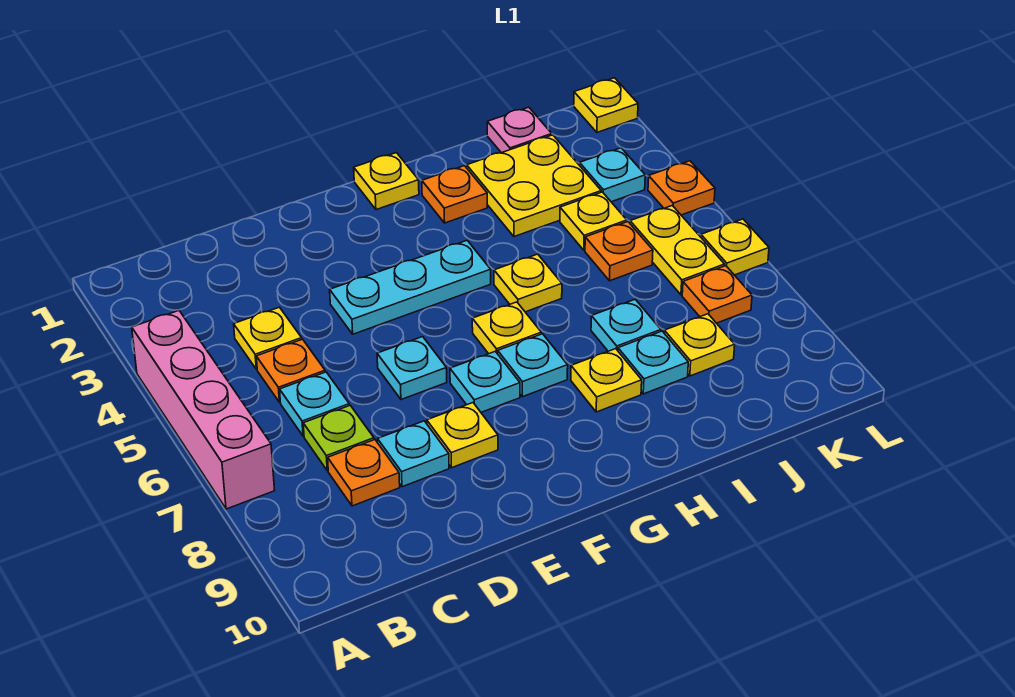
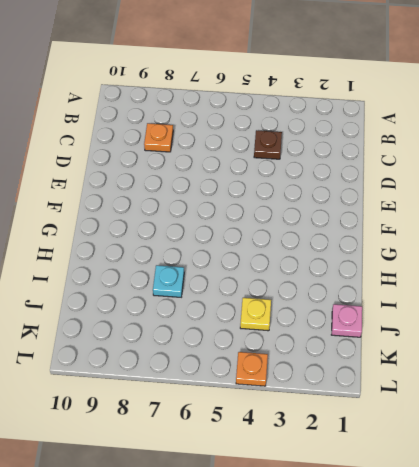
brown plate C4 level 1 -> yellow plate C4 level 1
none -> pink brick A4:A7 level 1
none -> orange plate C5 level 1
none -> cyan plate C6 level 1
none -> lime plate C7 level 1

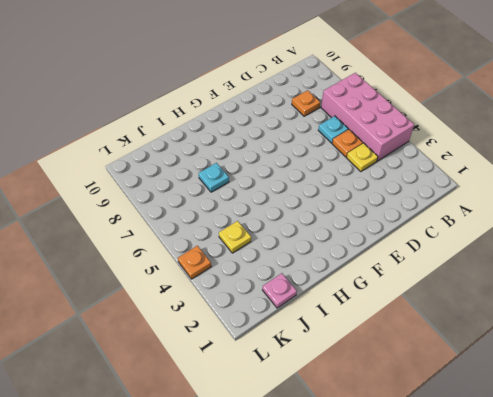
pink brick A4:B7 level 1 -> pink brick A4:A7 level 1
none -> lime plate C7 level 1
none -> cyan plate D8 level 1
none -> cyan plate E4:G4 level 1
none -> cyan plate E6 level 1

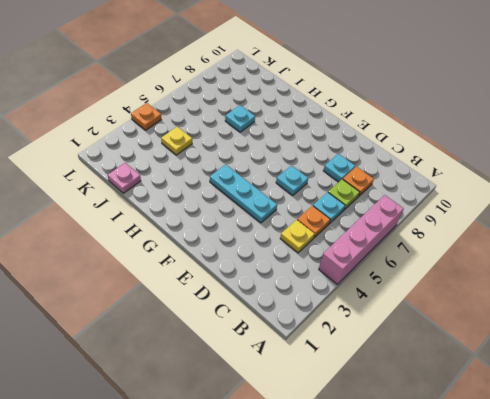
none -> yellow plate E8 level 1
none -> cyan plate F7 level 1
none -> yellow plate G1 level 1
none -> yellow plate G6 level 1

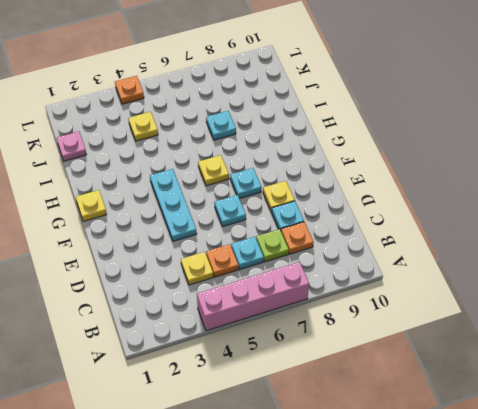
none -> cyan plate G7 level 1
none -> orange plate H2 level 1
none -> yellow plate H5 level 1
none -> yellow plate H8 level 1

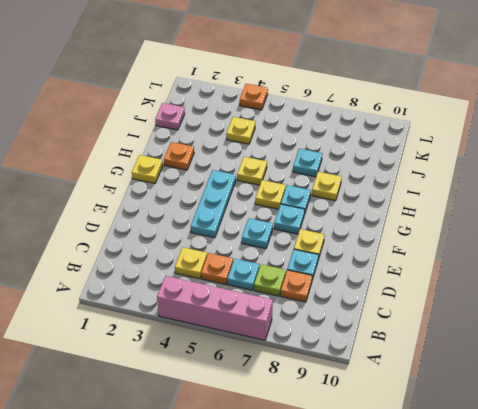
none -> yellow plate I2:J3 level 1
none -> cyan plate I8 level 1
none -> orange plate J5 level 1
none -> yellow plate J8 level 1

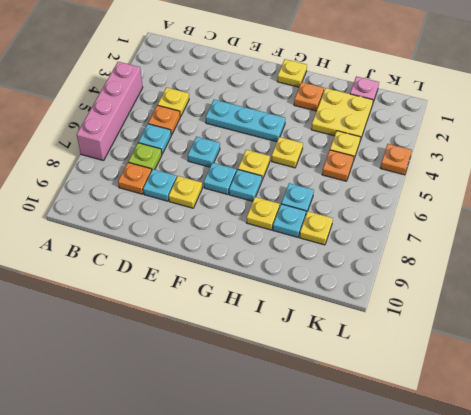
none -> cyan plate K3 level 1
none -> yellow plate K5:K6 level 1
none -> orange plate K7 level 1
none -> yellow plate L1 level 1

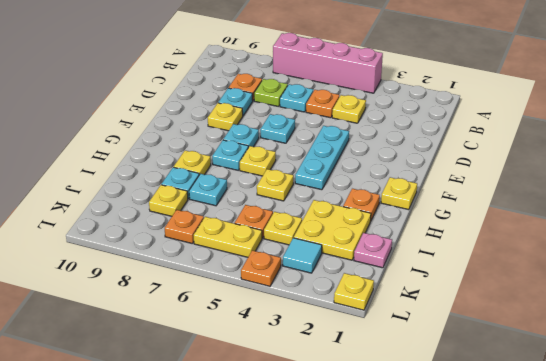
cyan tile K3 level 1 -> cyan plate K3 level 1
none -> yellow plate L6 level 1

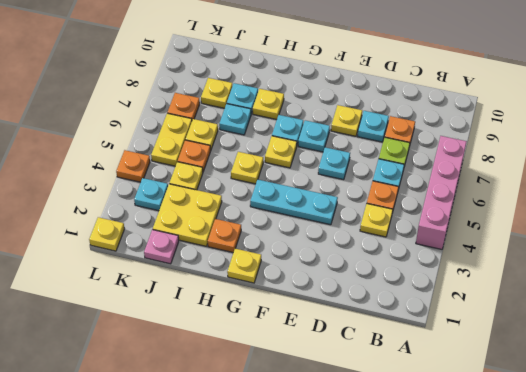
yellow plate J6 level 1 -> yellow plate L6 level 1

